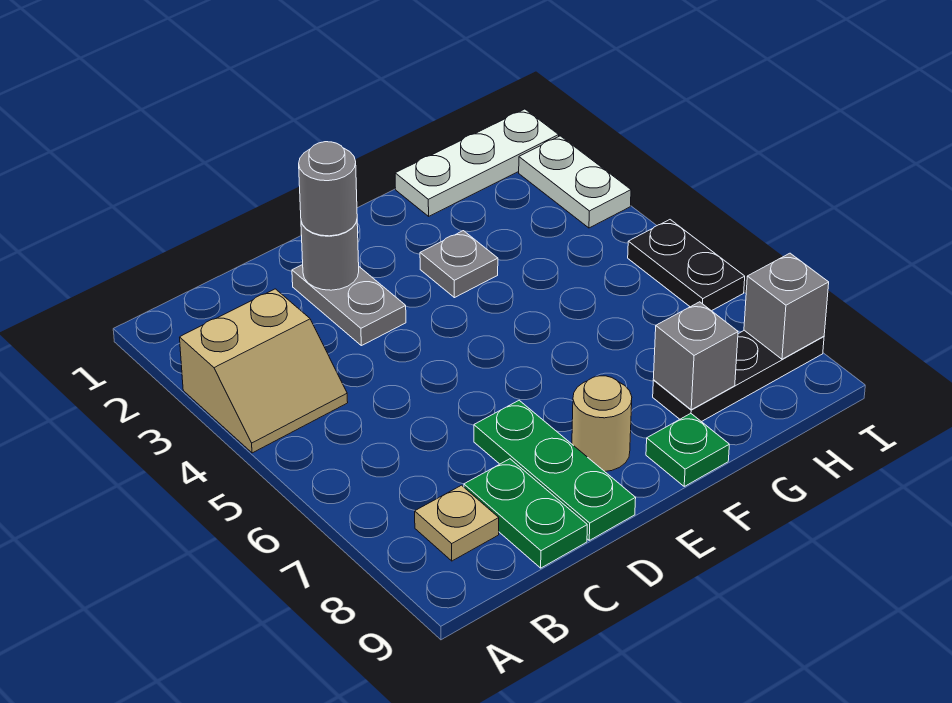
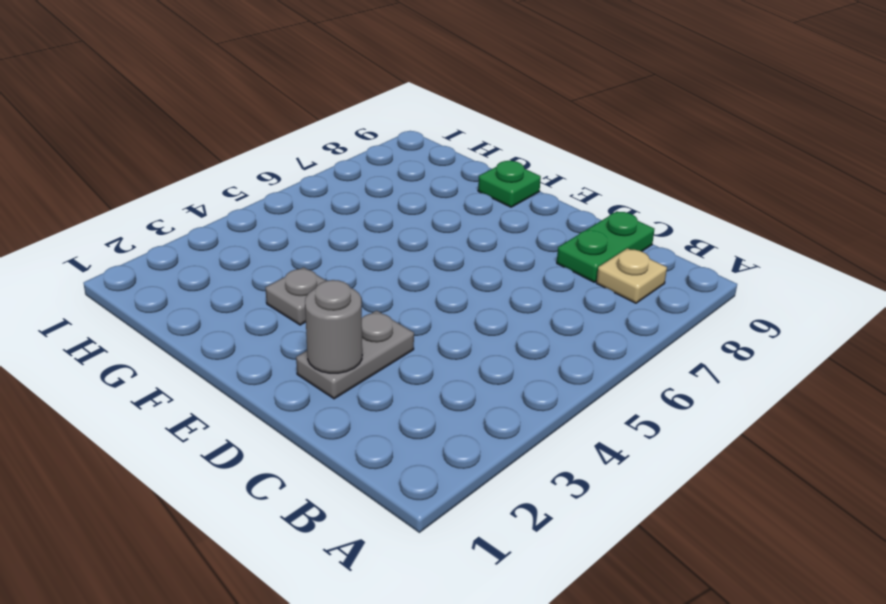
none -> tan slope A3:B4 level 1 top 3
none -> green plate D7:D9 level 1
none -> tan round brick E8 level 1

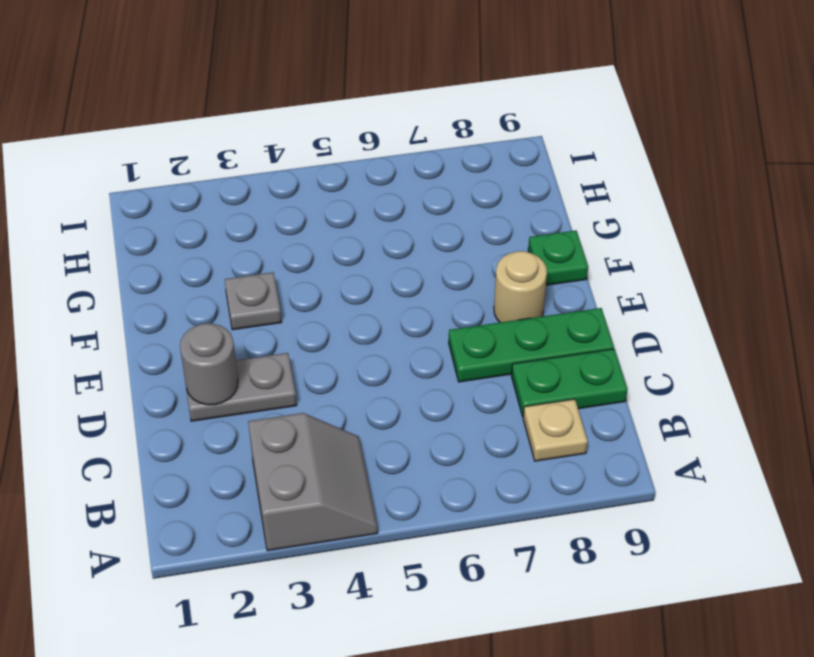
grey slope A3:B4 level 1 top 3 -> tan slope A3:B4 level 1 top 3
none -> white plate G1:I1 level 1
none -> black plate G8:I8 level 1
none -> white plate I2:I3 level 1

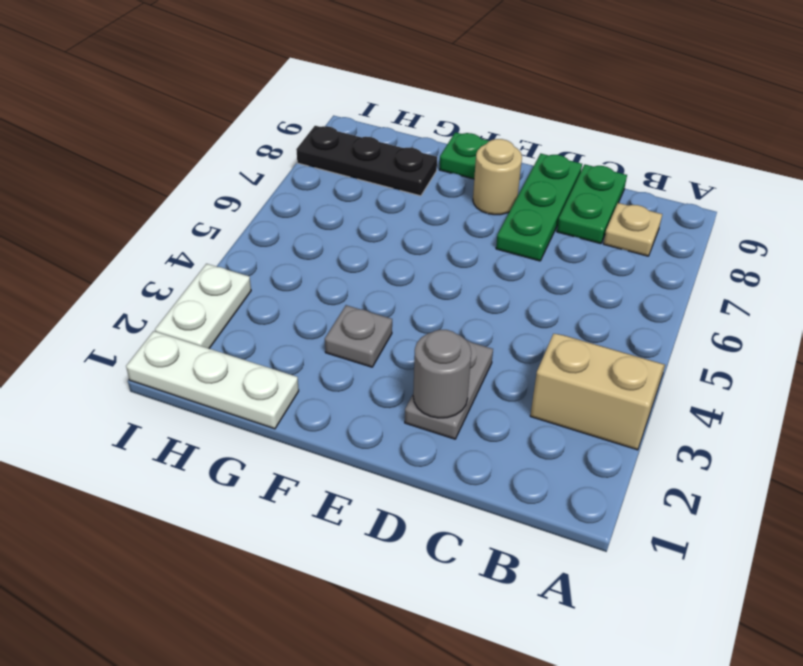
none -> black plate I5:I6 level 1
none -> grey brick G8 level 2
none -> grey brick I8 level 2

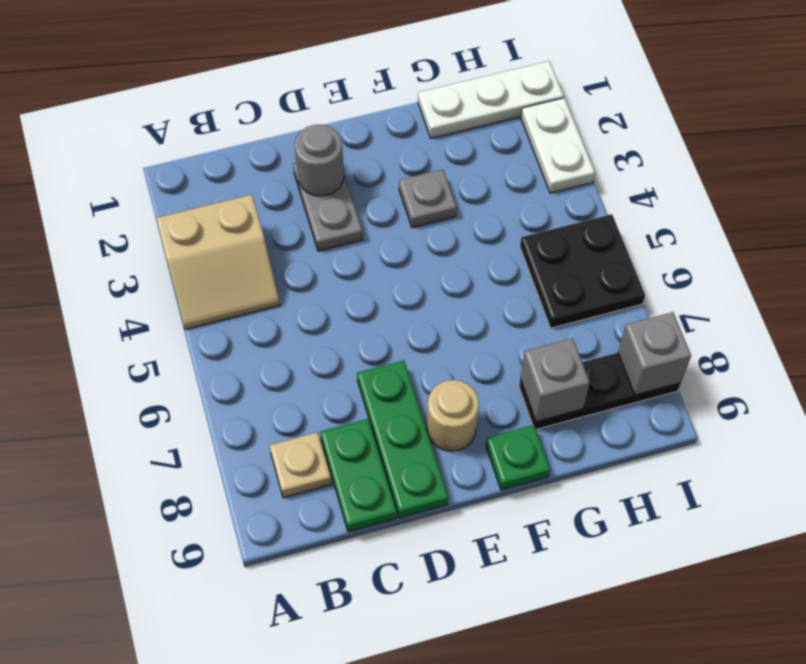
black plate H5:I6 level 1 -> black plate I5:I6 level 1
none -> grey round brick D2 level 3

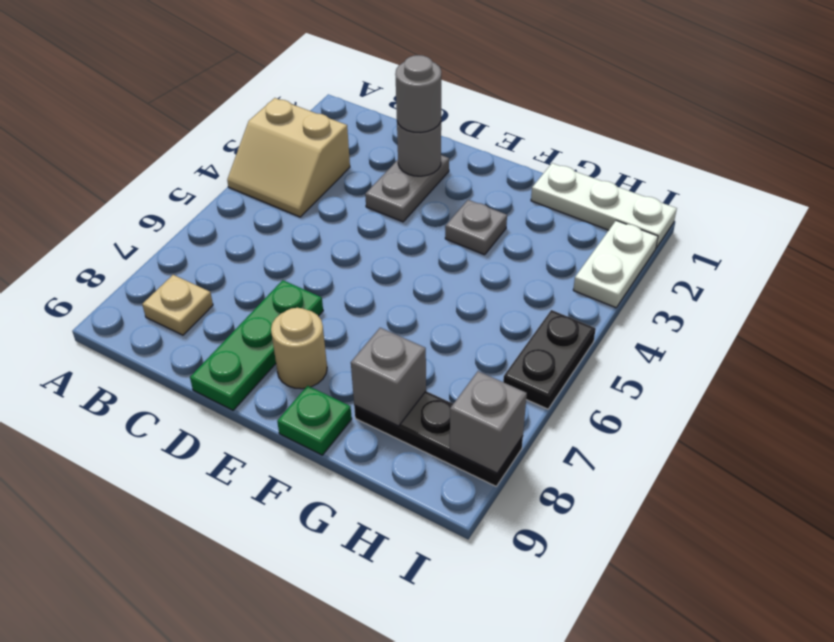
none -> green plate C8:C9 level 1

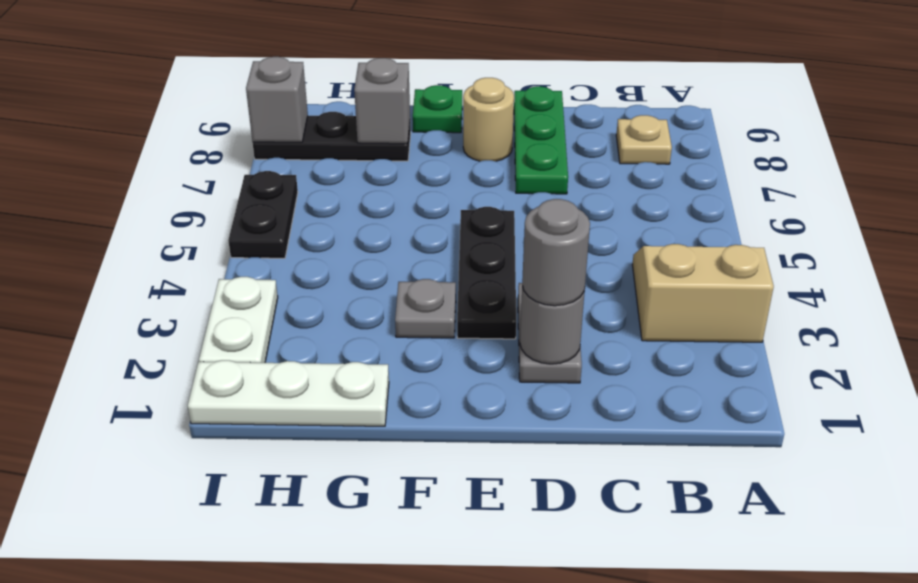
black plate E3:E5 level 1 -> none
none -> green plate C8:C9 level 1

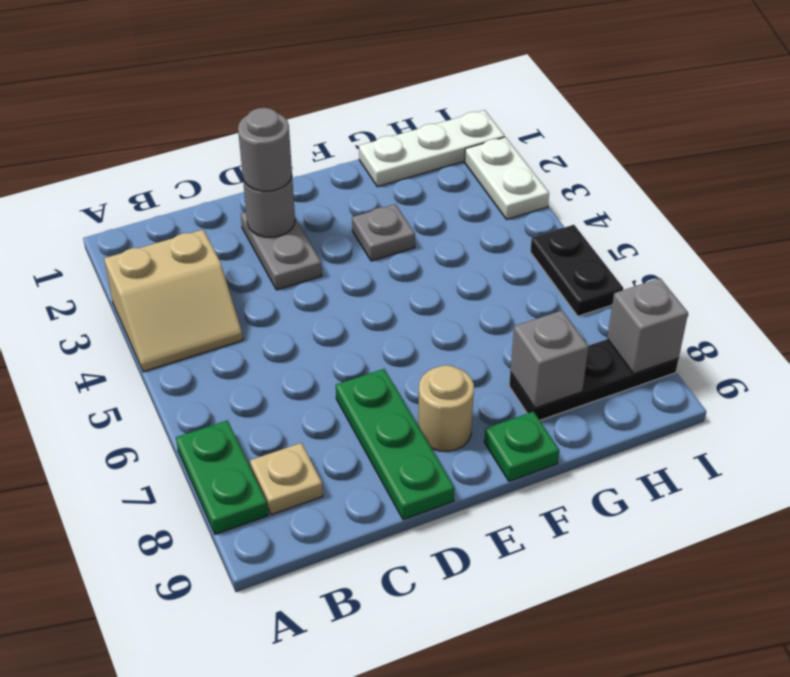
green plate A7:A8 level 1 -> green plate C8:C9 level 1

